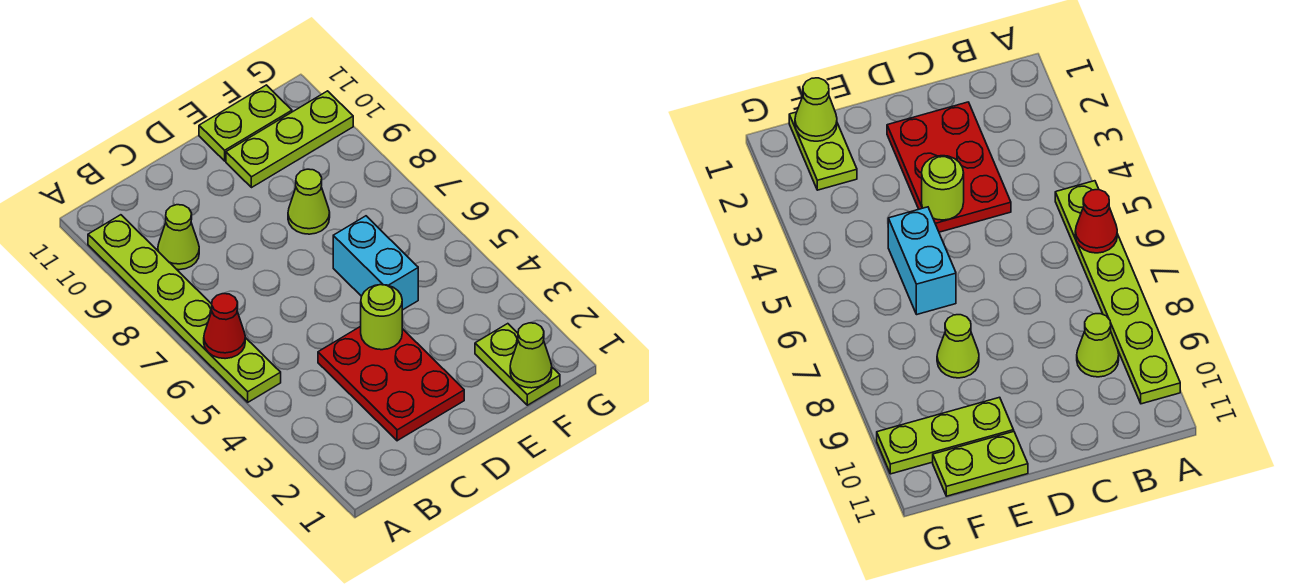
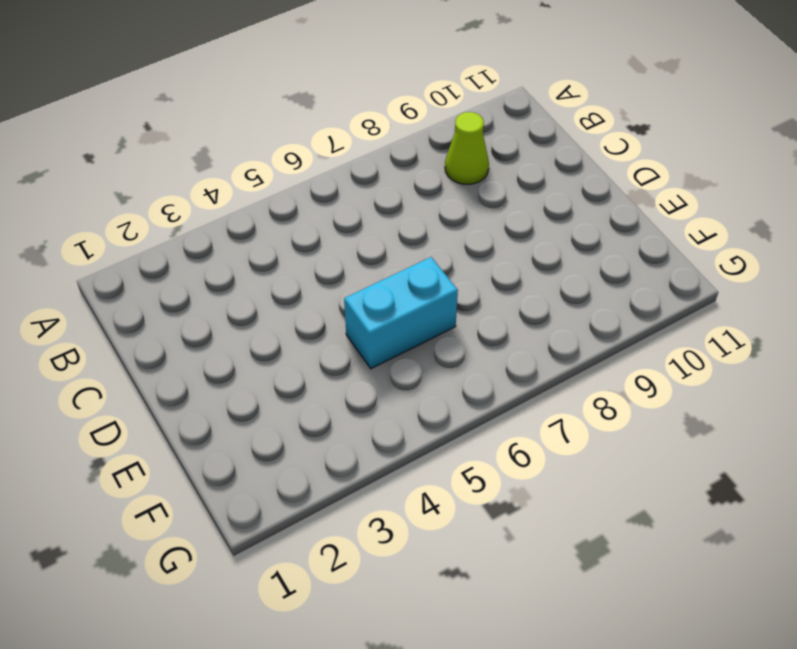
none -> lime plate A5:A10 level 1
none -> red plate C2:D4 level 1

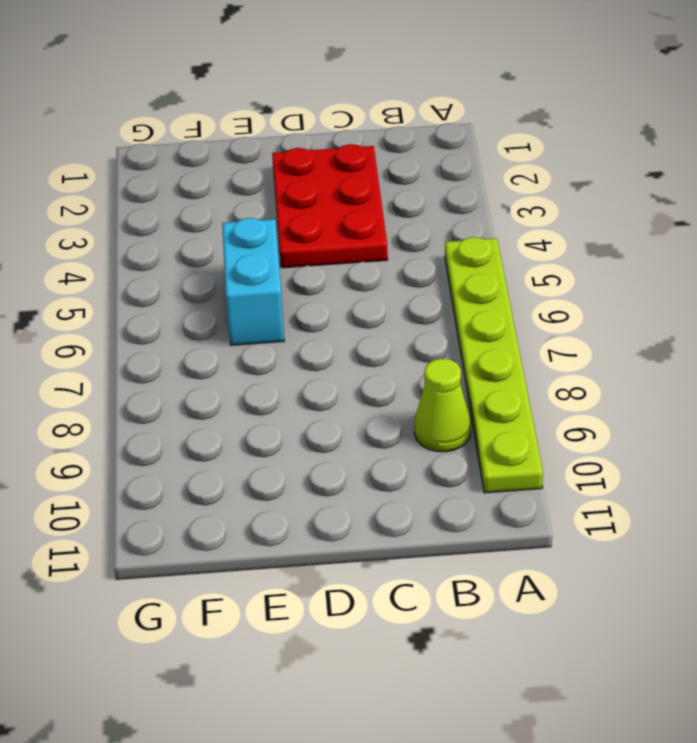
none -> lime cone E8 level 1
none -> lime plate E10:G10 level 1

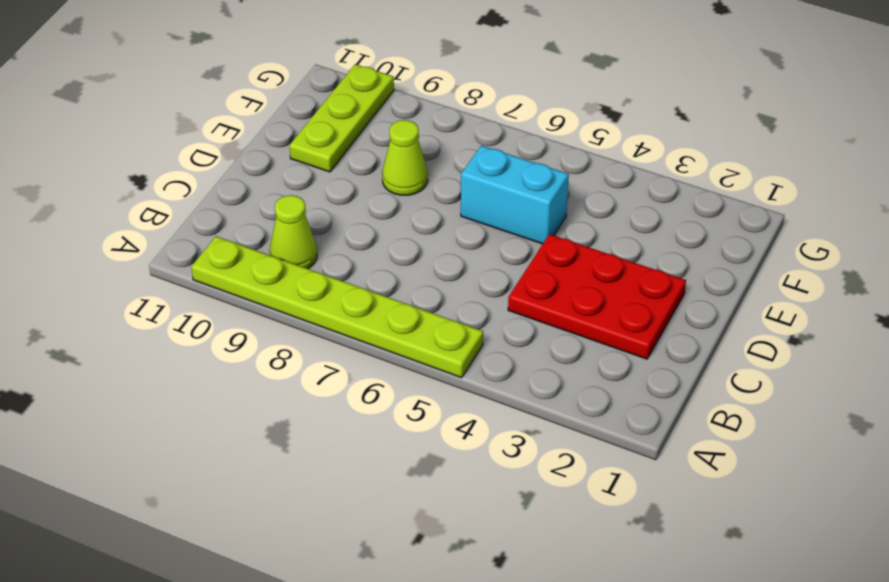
none -> lime plate E11:F11 level 1
none -> lime plate F1:F2 level 1

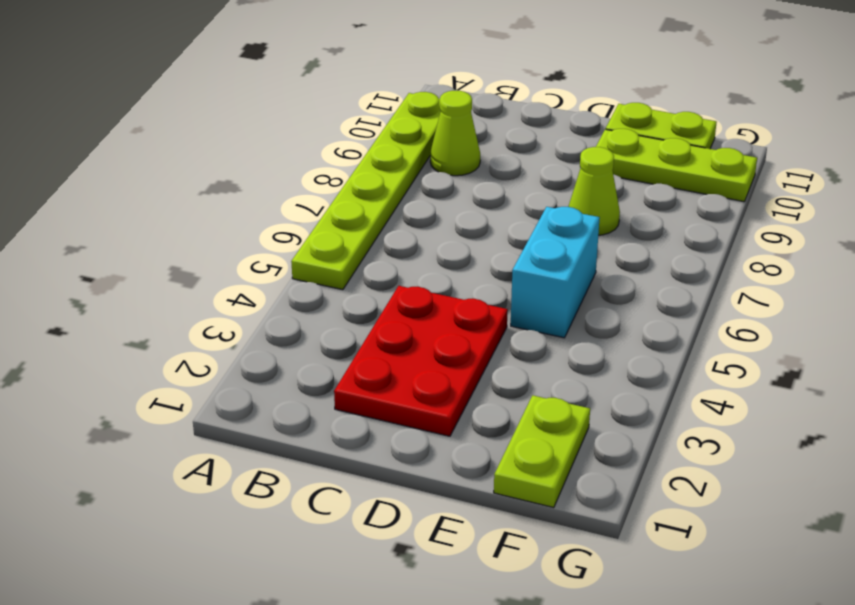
none -> red cone A6 level 2
none -> lime round brick D4 level 2

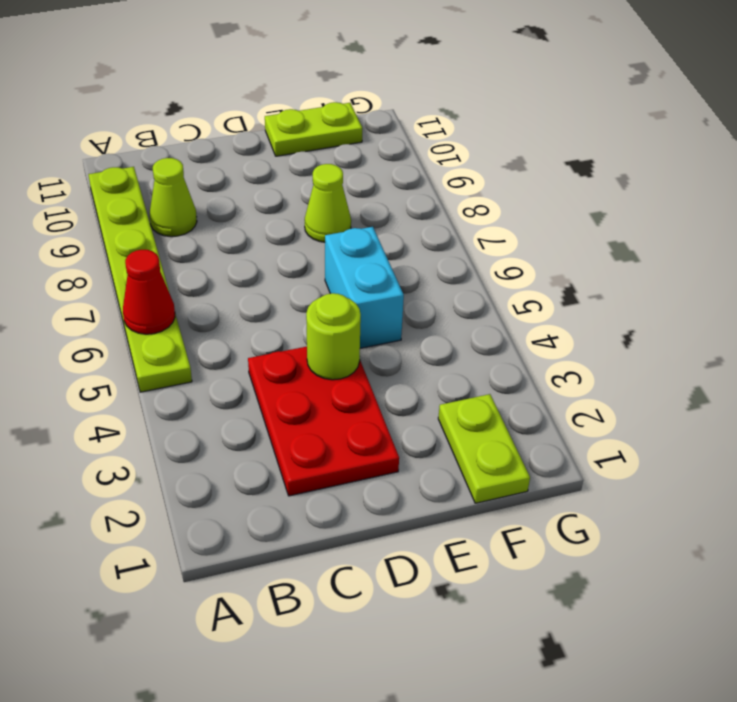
none -> lime plate E10:G10 level 1
none -> lime cone F1 level 2

